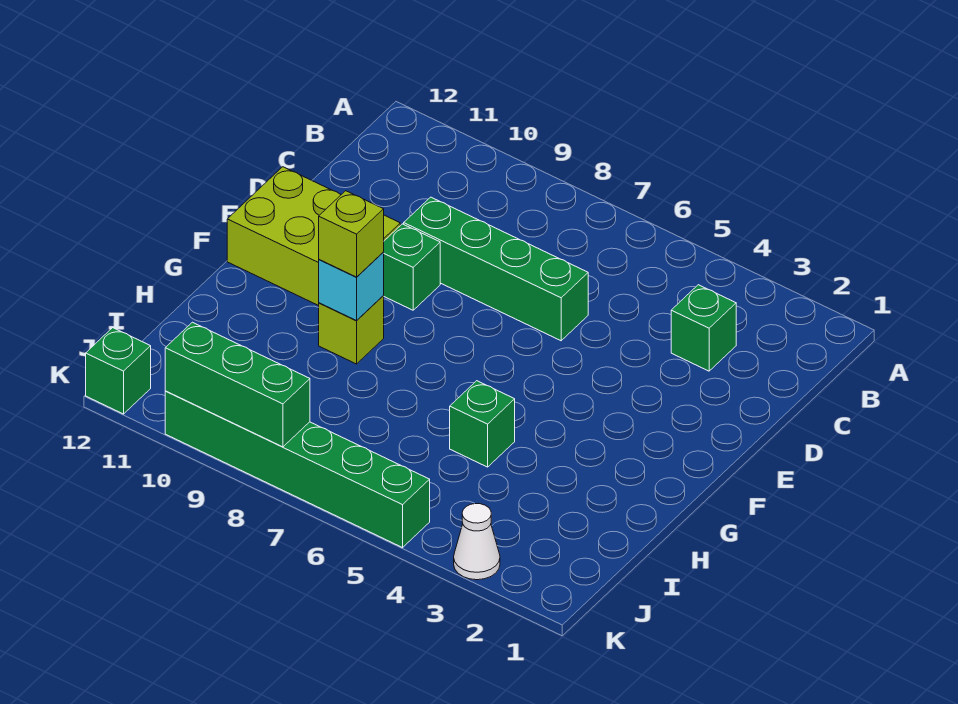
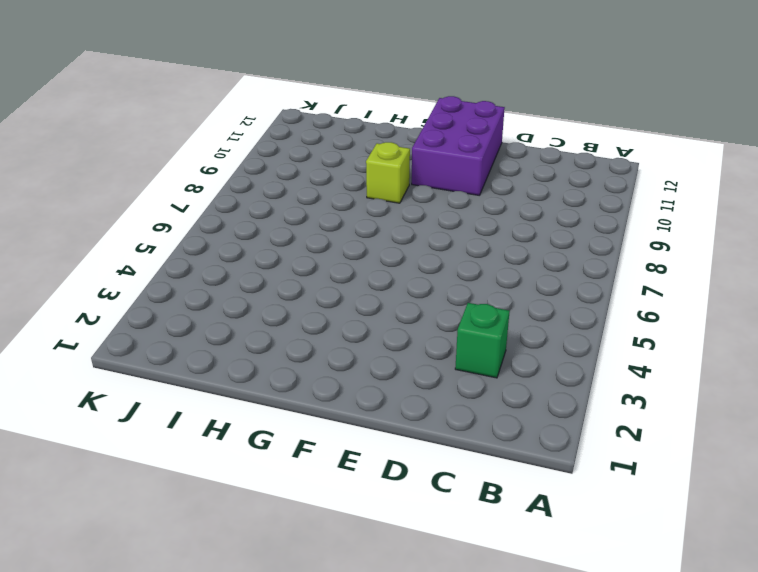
purple brick E10:F12 level 1 -> lime brick E10:F12 level 1
none -> green brick D6:D9 level 1
none -> green brick E9 level 1
none -> green brick H5 level 1

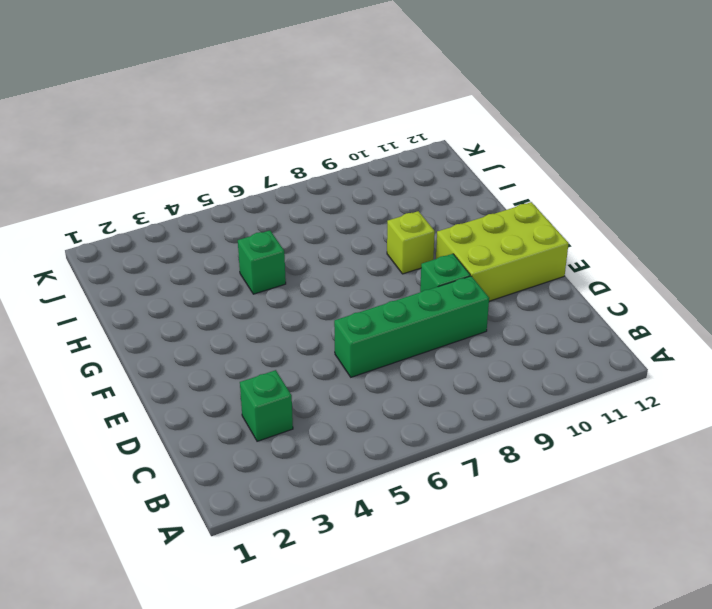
none -> white cone K3 level 1
none -> green brick K5:K10 level 1
none -> green brick K12 level 1

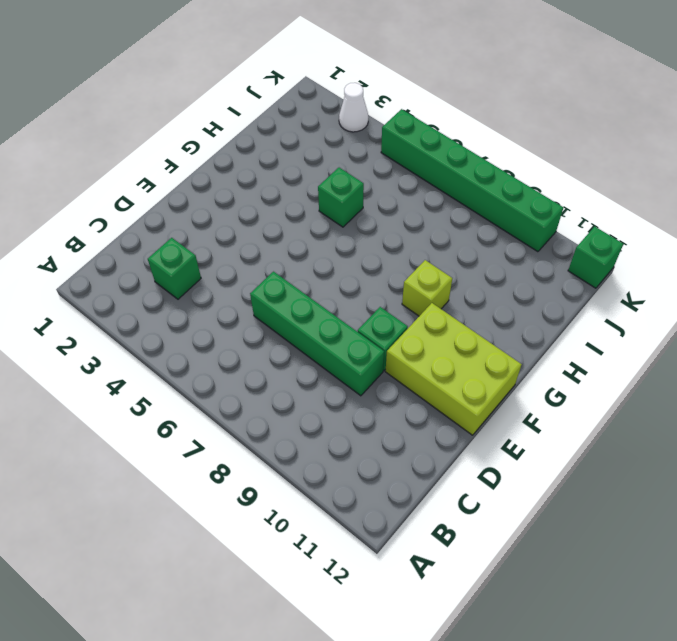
none -> cyan brick G9 level 2
none -> green brick K8:K10 level 2
none -> lime brick G9 level 3

